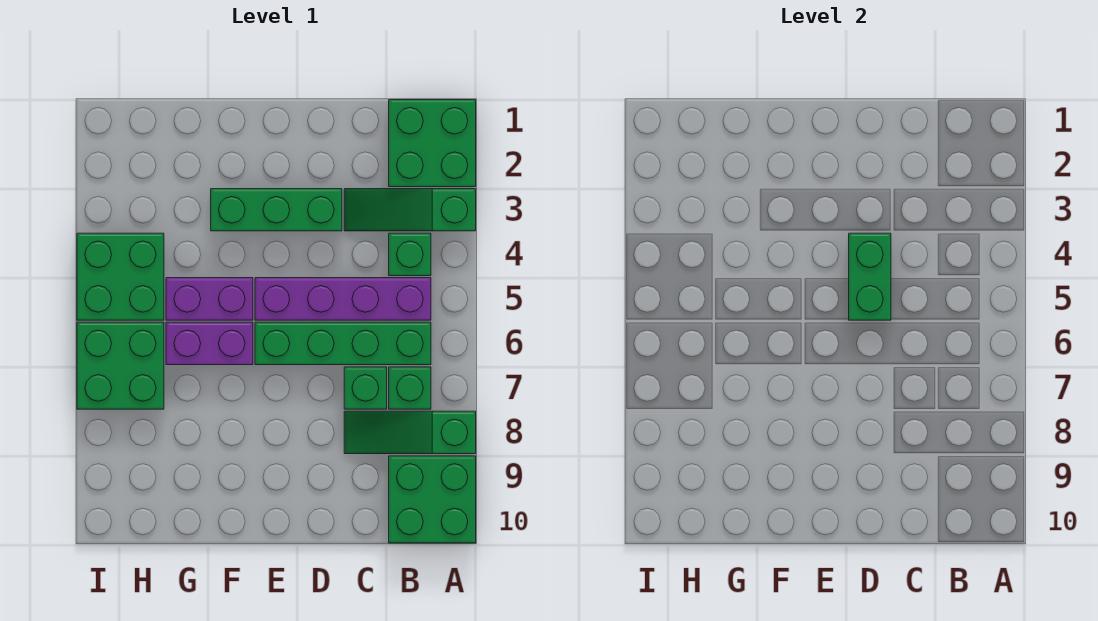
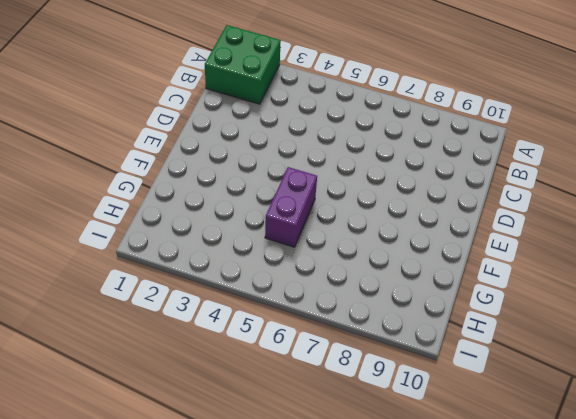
none -> green slope A3:C3 level 1 top A
none -> green slope A8:C8 level 1 top A
none -> green brick A9:B10 level 1

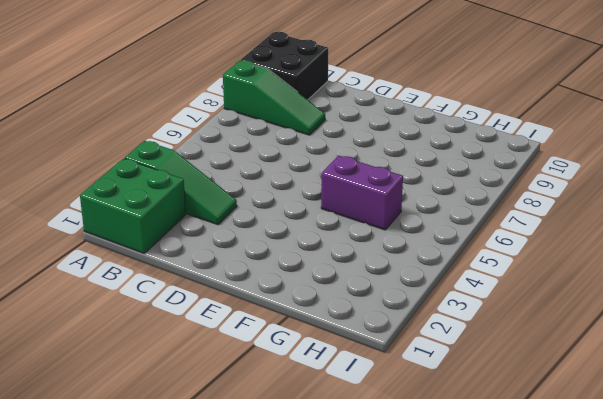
black brick A9:B10 level 1 -> green brick A9:B10 level 1
none -> green brick B4 level 1
none -> purple brick B5:E5 level 1
none -> green brick B6:E6 level 1

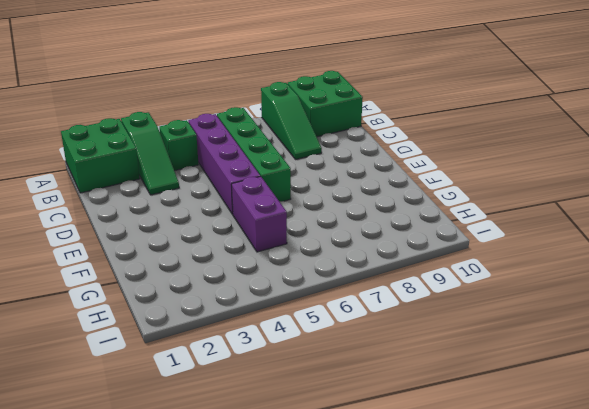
none -> green brick B7 level 1
none -> green brick C7 level 1
none -> green brick D3:F3 level 1

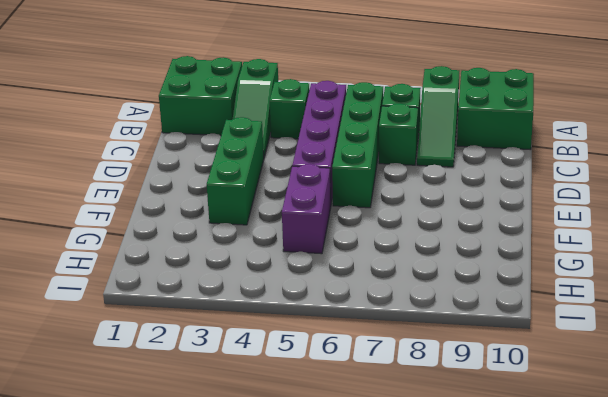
none -> purple brick F6:G6 level 1
none -> green brick H4:I5 level 1
none -> green brick H6:I7 level 1

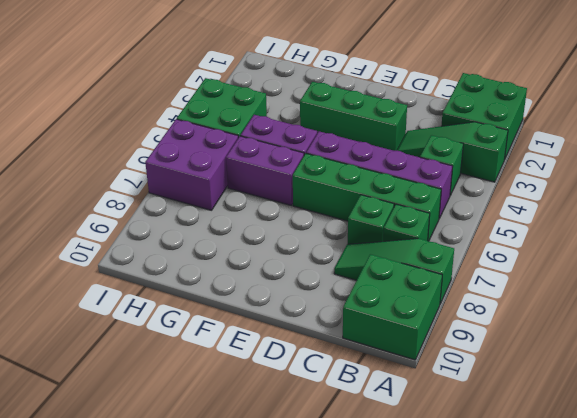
purple brick H6:I7 level 1 -> green brick H6:I7 level 1
none -> green brick D4:D5 level 2

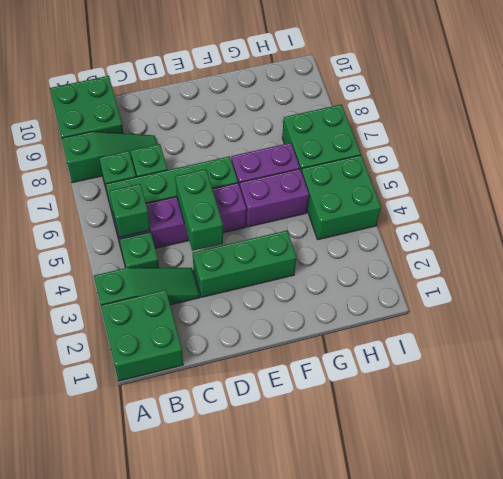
green brick B5 level 2 -> none

